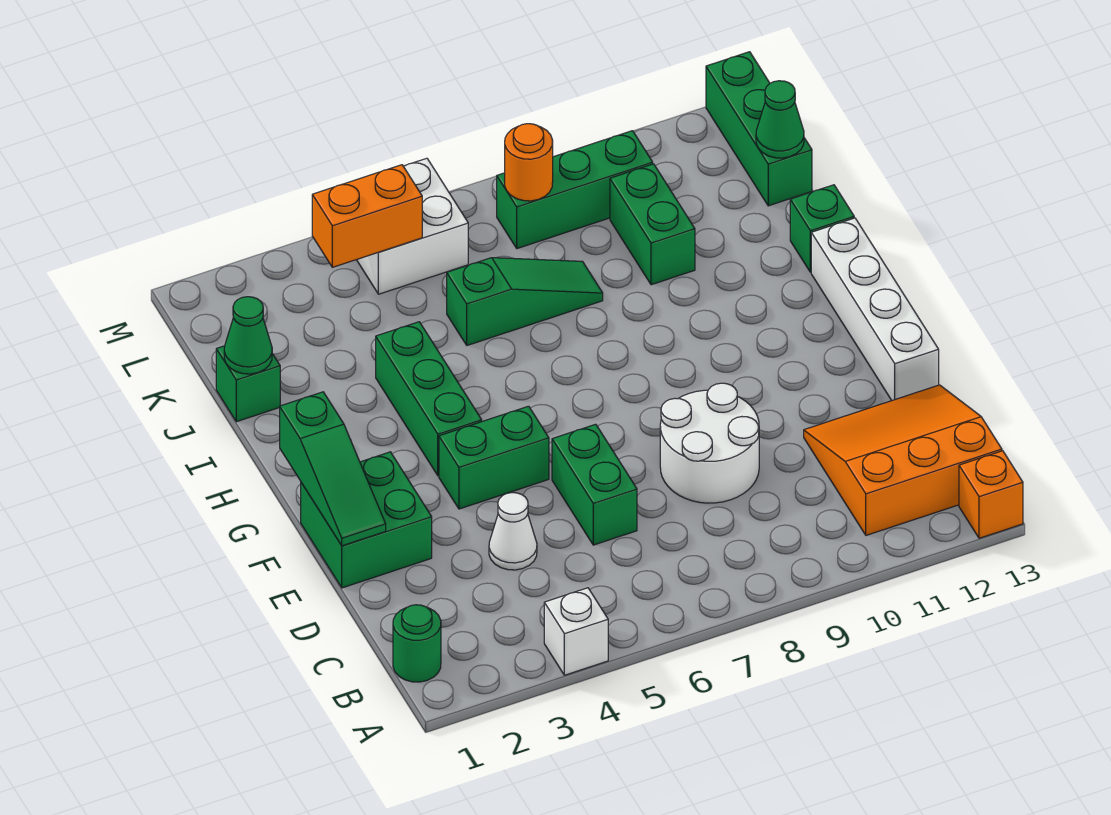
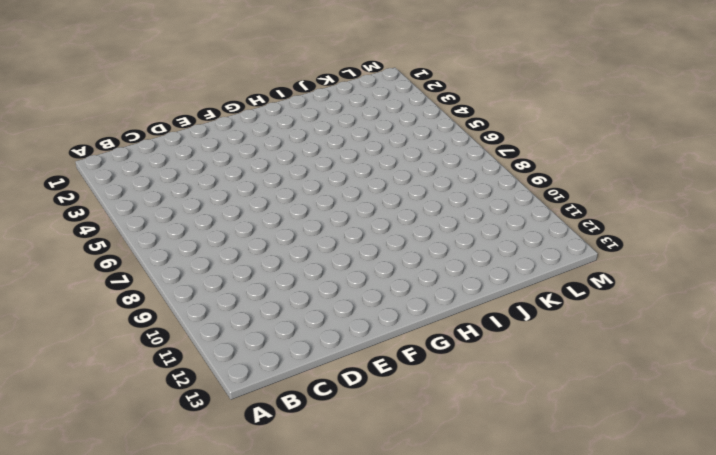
none -> white brick A4 level 1
none -> orange brick A13 level 1
none -> green round brick B1 level 1

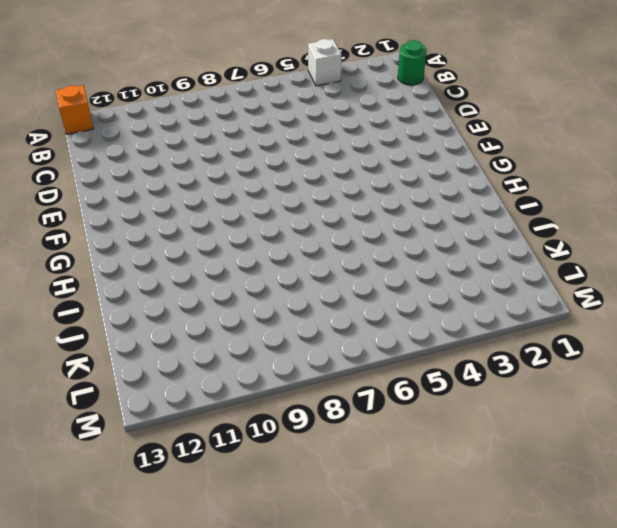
none -> orange slope B11:D13 level 1 top B
none -> white cone D4 level 1
none -> green brick D6:E6 level 1

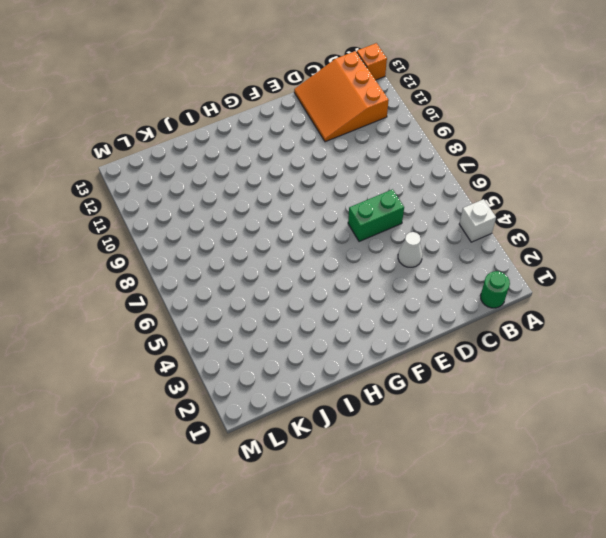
none -> white round brick D8:E9 level 1
none -> green brick E1:F2 level 1
none -> white brick E13:H13 level 1

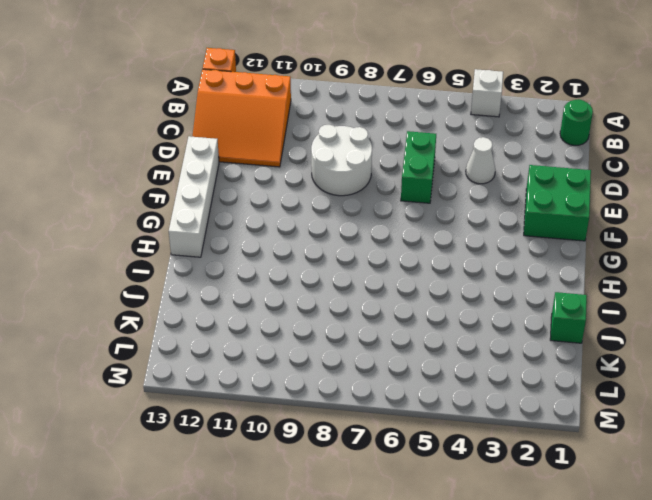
none -> green brick F4:F5 level 1
none -> green brick G4:I4 level 1
none -> green brick I13 level 1

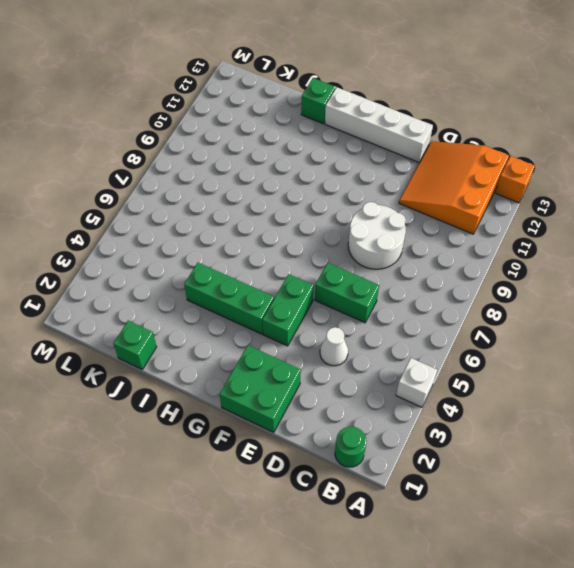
none -> green slope J6:J8 level 1 top 6
none -> green brick J10:K10 level 1
none -> green brick K13:M13 level 1

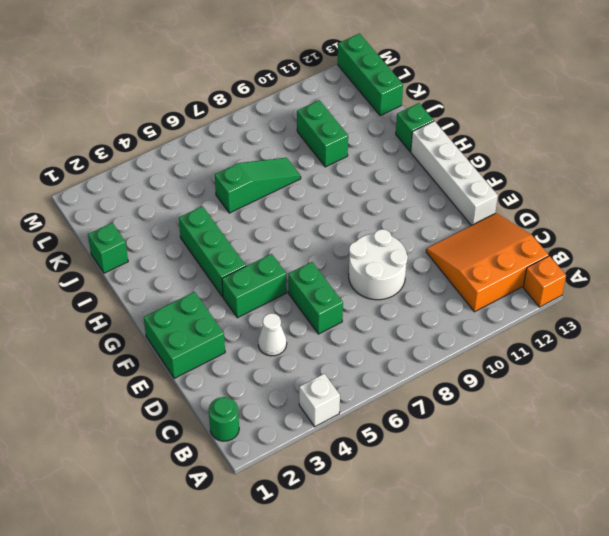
none -> white brick L5:M6 level 1
none -> green brick L8:L10 level 1
none -> green slope E1:G1 level 2 top G

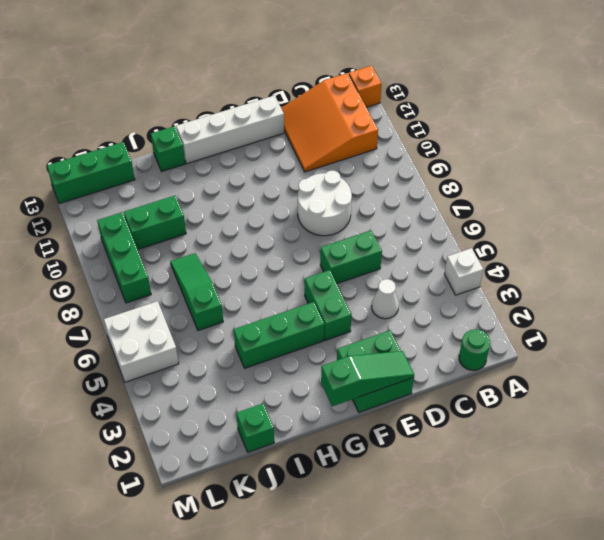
none -> green cone J1 level 2
none -> green cone K13 level 2
none -> orange brick L4:L5 level 2

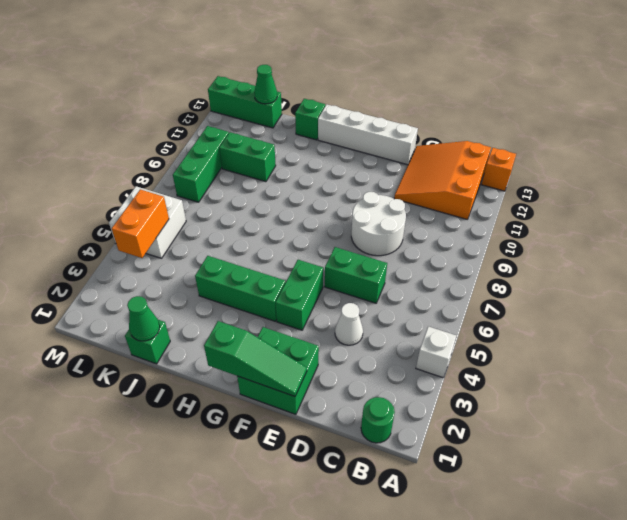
none -> green slope J6:J8 level 1 top 6
none -> orange round brick L8 level 2

